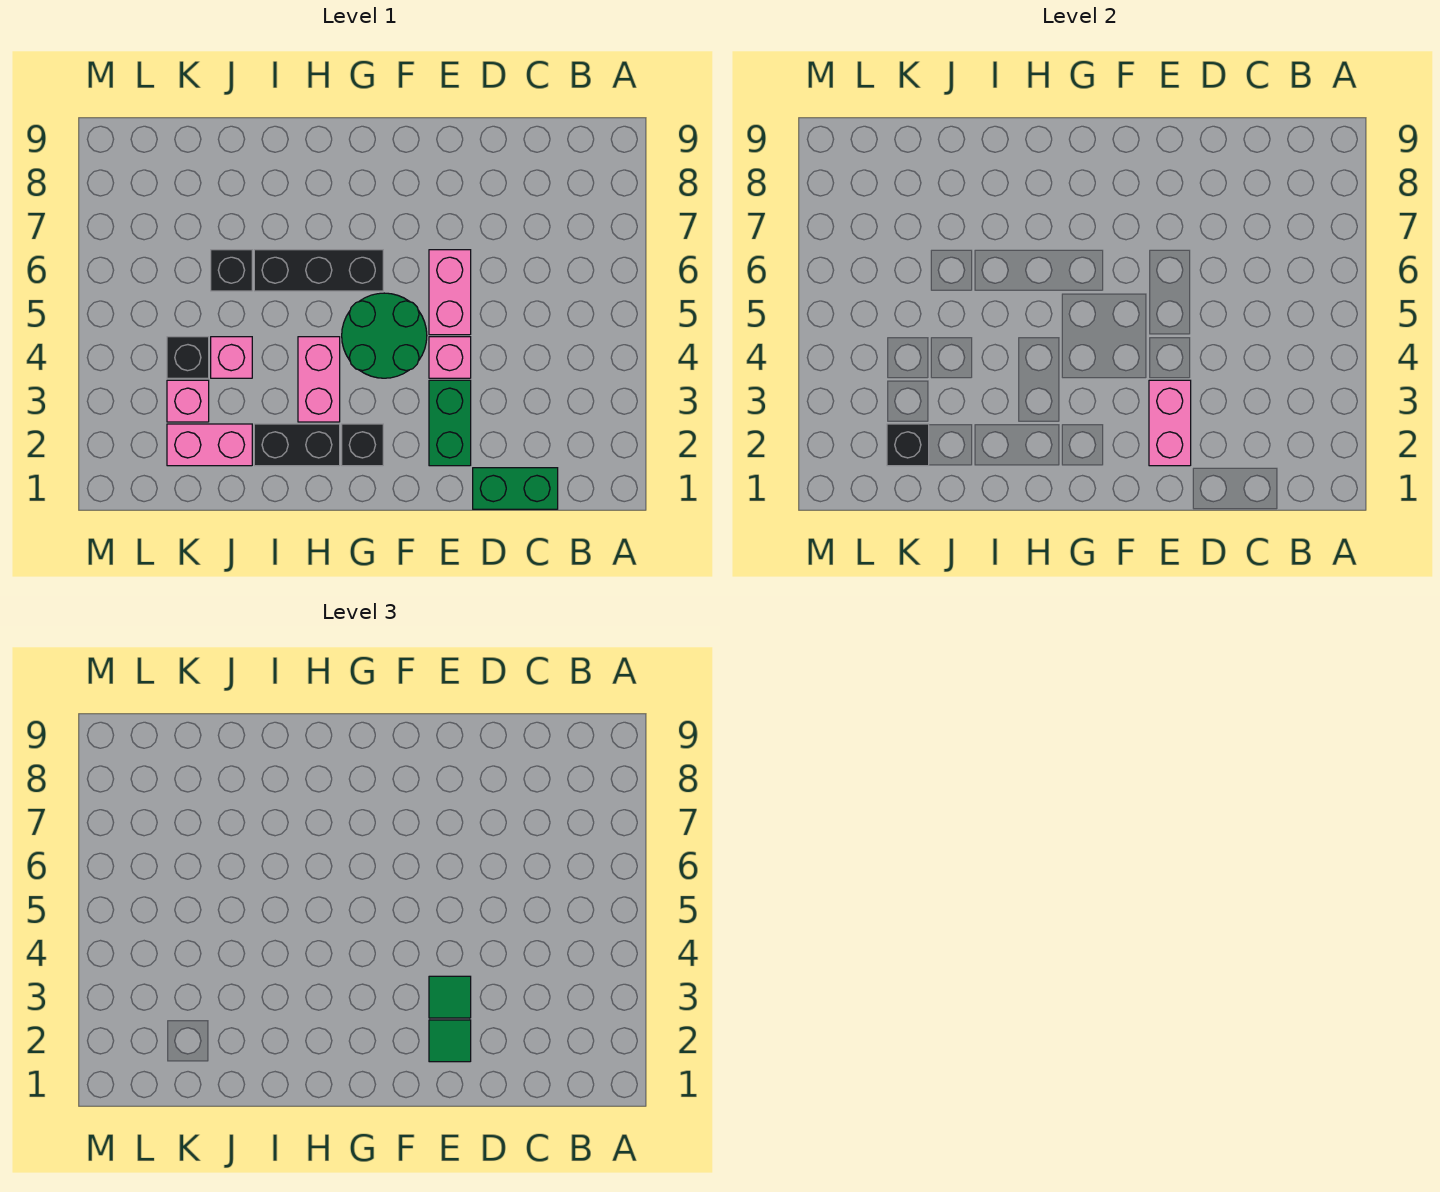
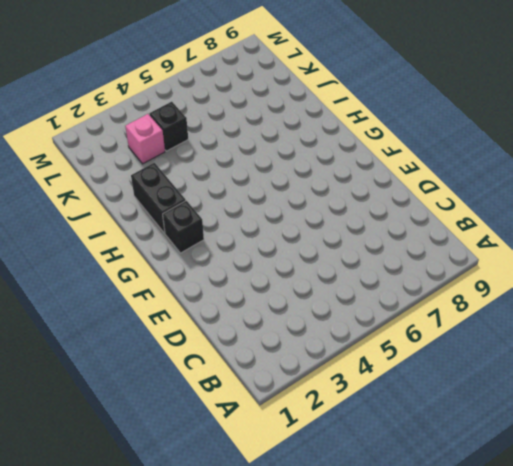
none -> green brick C1:D1 level 1
none -> green brick E2:E3 level 1
none -> pink brick E4 level 1

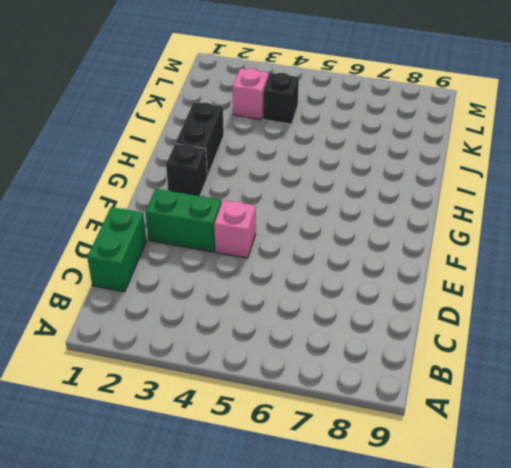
none -> pink brick E5:E6 level 1
none -> green round brick F4:G5 level 1
none -> black brick G6:I6 level 1

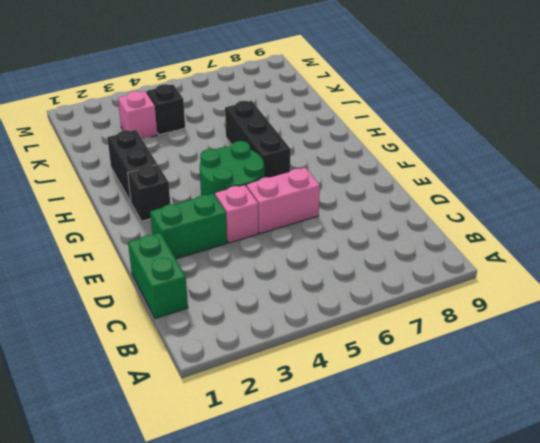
none -> pink brick H3:H4 level 1
none -> pink brick J2:K2 level 1
none -> pink brick J4 level 1

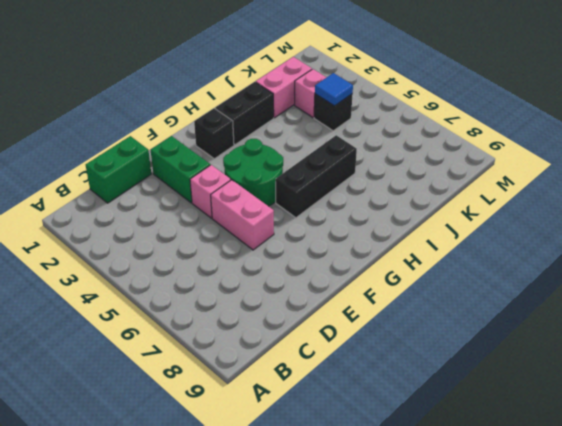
blue tile K4 level 2 -> none
none -> pink brick H3:H4 level 1
none -> pink brick J4 level 1
none -> black brick J6 level 1

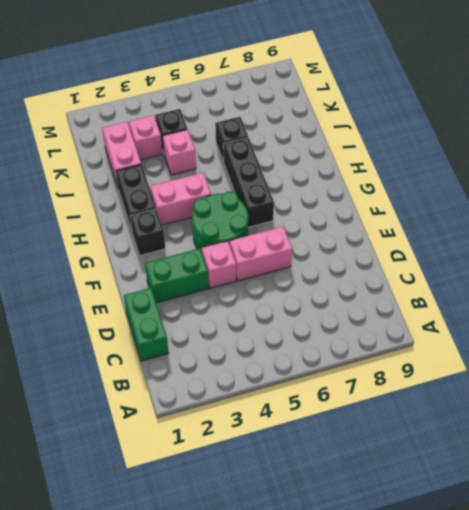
none -> pink brick E2:E3 level 2
none -> black brick K2 level 2
none -> green tile E2 level 3

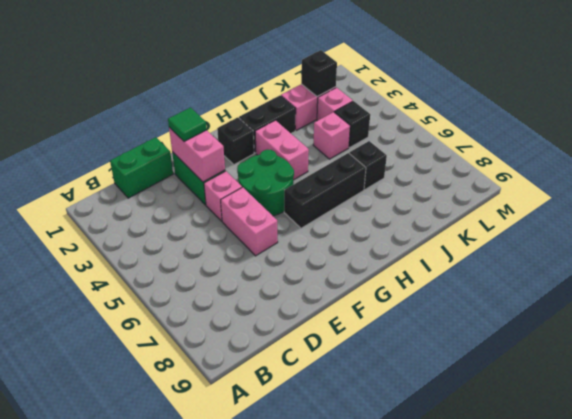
none -> green tile E3 level 3

